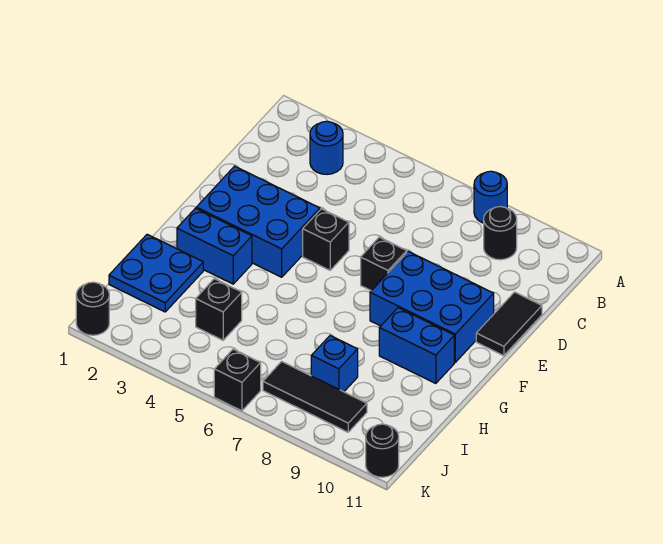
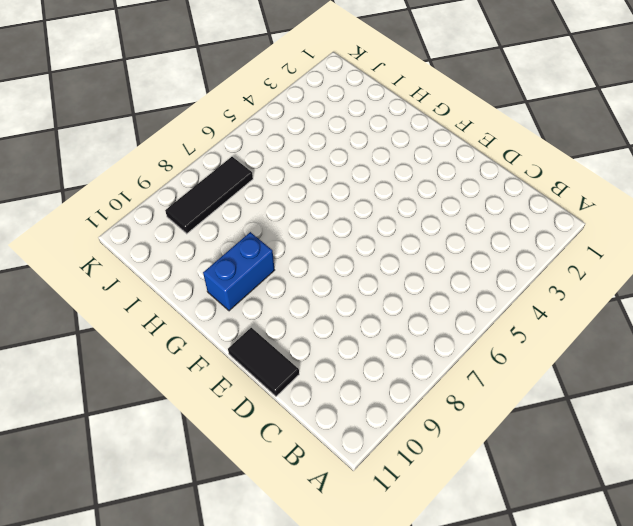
none -> blue round brick A8 level 1
none -> blue round brick B3 level 1
none -> black round brick B9 level 1

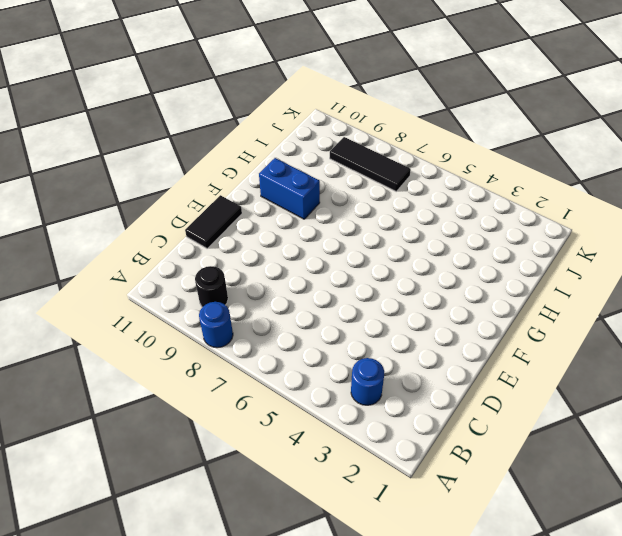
none -> blue brick E2:F4 level 1
none -> black brick E5 level 1
none -> black brick E7 level 1

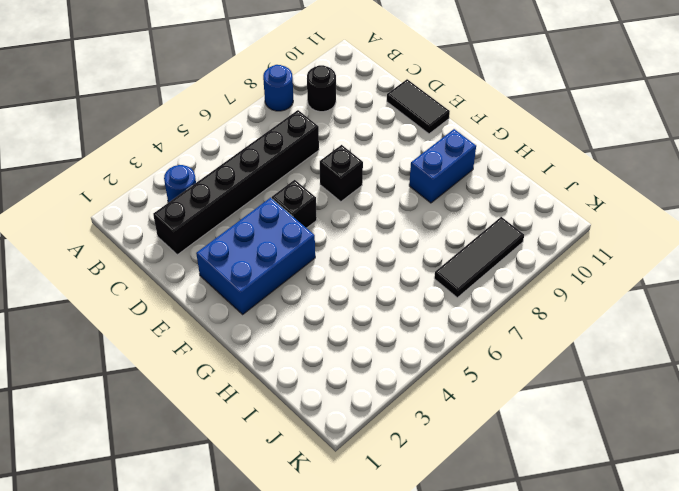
black brick C2:C7 level 1 -> none
none -> blue brick E8:F10 level 1
none -> blue brick G2:G3 level 1
none -> blue plate H1:I2 level 1

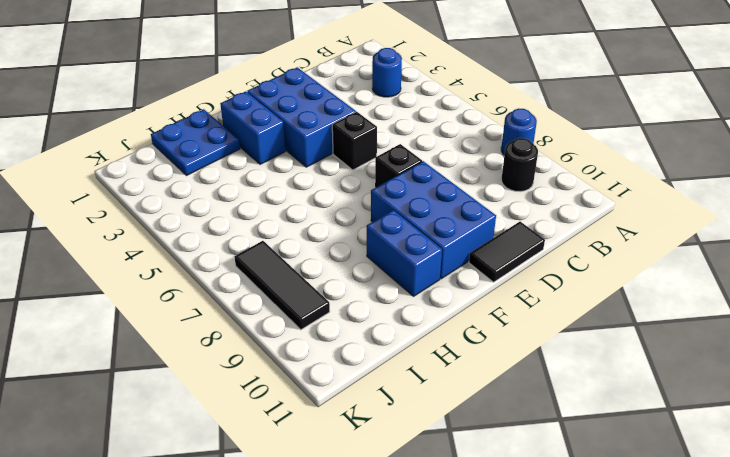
none -> black brick I4 level 1
none -> blue brick I8 level 1
none -> black round brick K1 level 1

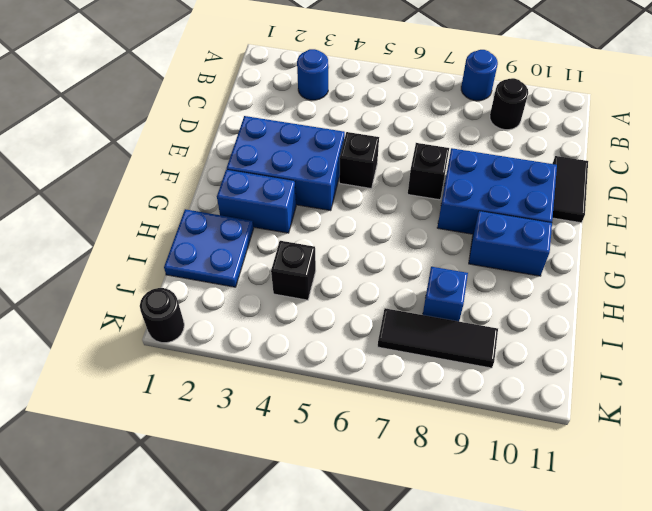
none -> black brick K6 level 1
none -> black round brick K11 level 1

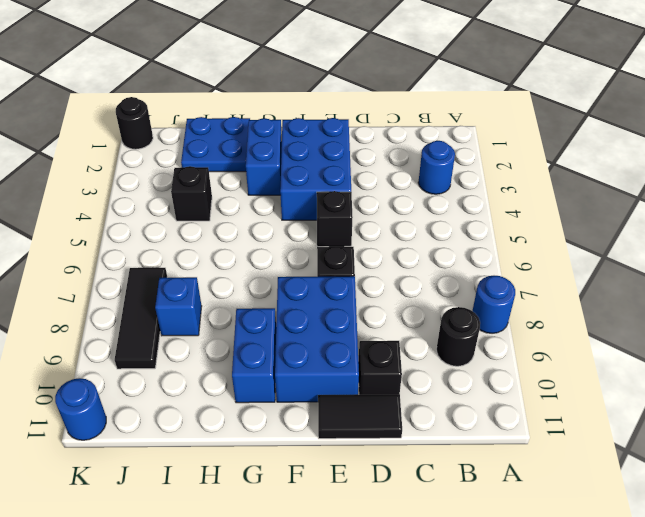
black brick D10 level 1 -> black brick K6 level 1
blue round brick K11 level 1 -> black round brick K11 level 1

